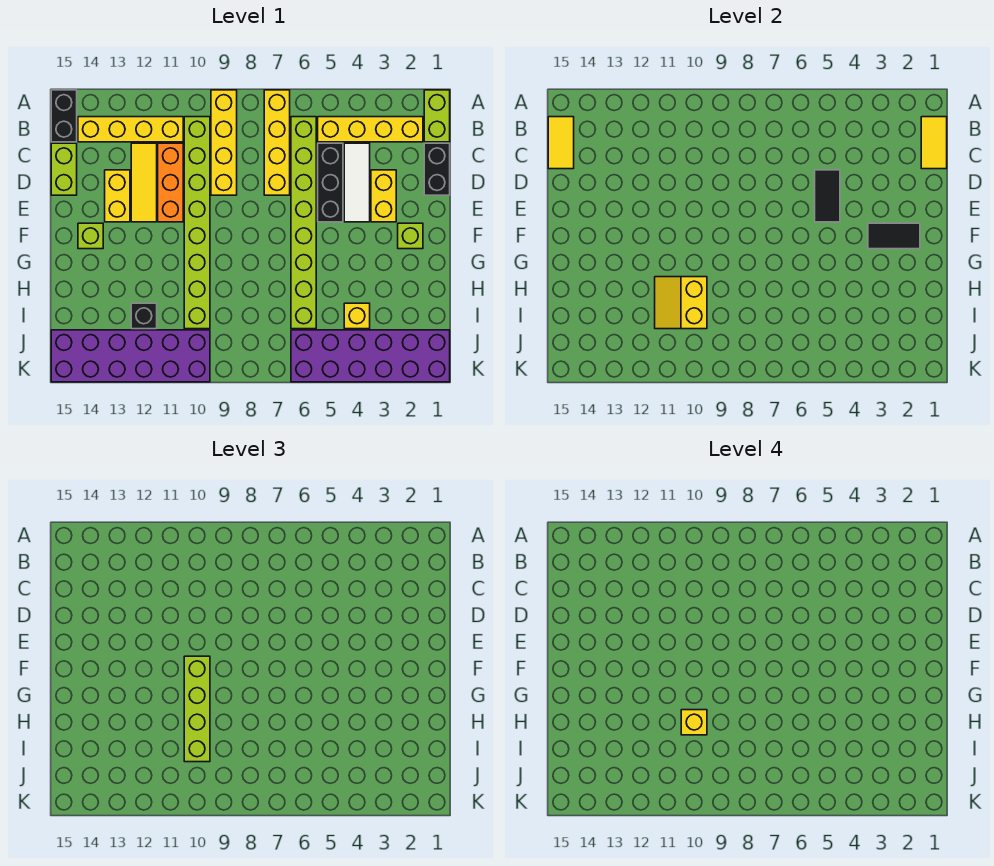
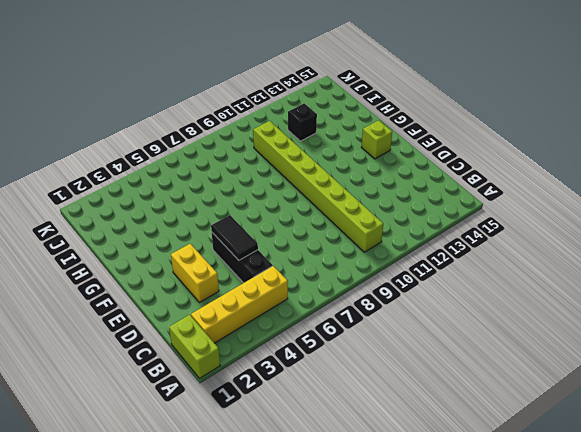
none -> yellow brick A7:D7 level 1
none -> yellow brick A9:D9 level 1
none -> black brick A15:B15 level 1

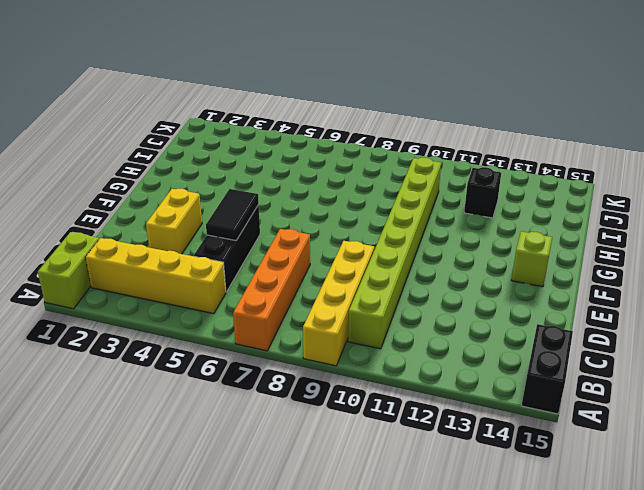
orange brick A7:D7 level 1 -> yellow brick A7:D7 level 1
none -> lime brick B6:I6 level 1
none -> yellow brick B11:B14 level 1
none -> black brick C1:D1 level 1

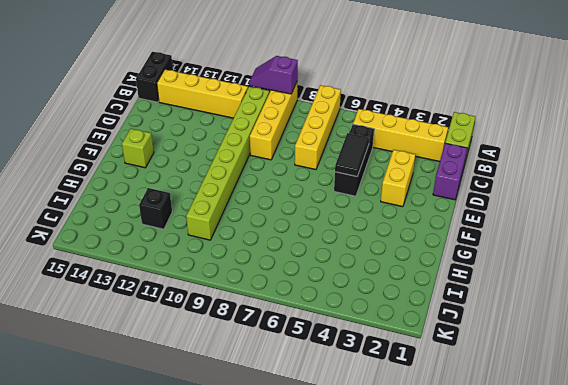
purple slope A9:A10 level 2 top 9 -> none
purple brick C1:D1 level 1 -> black brick C1:D1 level 1
none -> lime brick B6:I6 level 1
none -> white tile C4:E4 level 1
none -> orange brick C11:E11 level 1

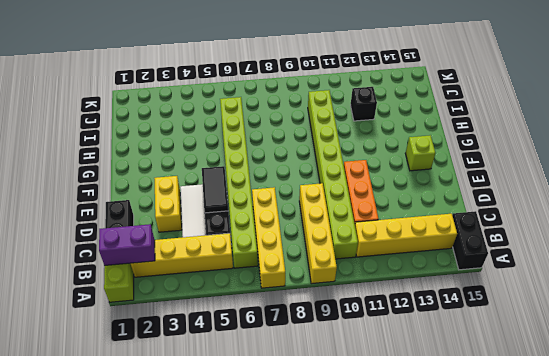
purple brick B1:B2 level 2 -> yellow tile B1:C1 level 2
none -> yellow tile C12:E12 level 1
none -> lime brick C15:D15 level 1
none -> yellow brick D13:E13 level 1

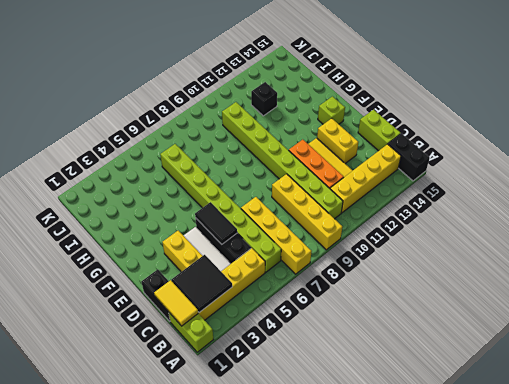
black tile B2:C3 level 2 -> none
none -> lime brick F2 level 1
none -> yellow brick I4 level 1
none -> purple brick J1:K6 level 1

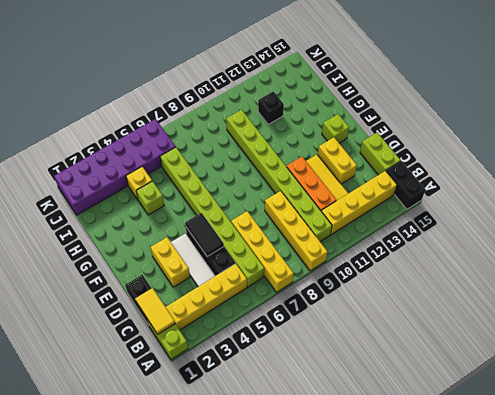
lime brick H4 level 1 -> lime brick F2 level 1
none -> purple brick J10:K15 level 1
none -> yellow tile B15:C15 level 2
none -> black tile F2:F3 level 2

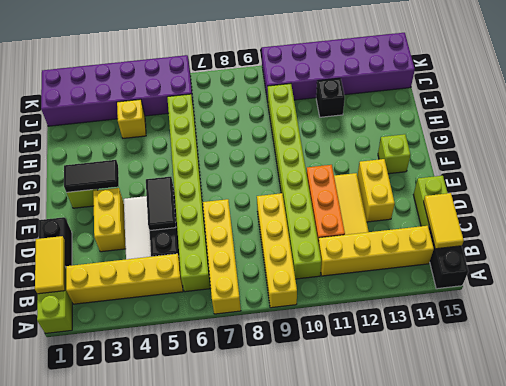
none -> yellow slope H10:I11 level 2 top 10
none -> lime brick F10:I10 level 3
none -> yellow brick H10 level 4

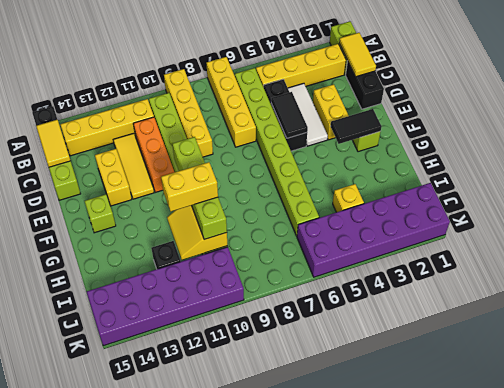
yellow brick H10:H11 level 4 -> yellow brick H10 level 4

